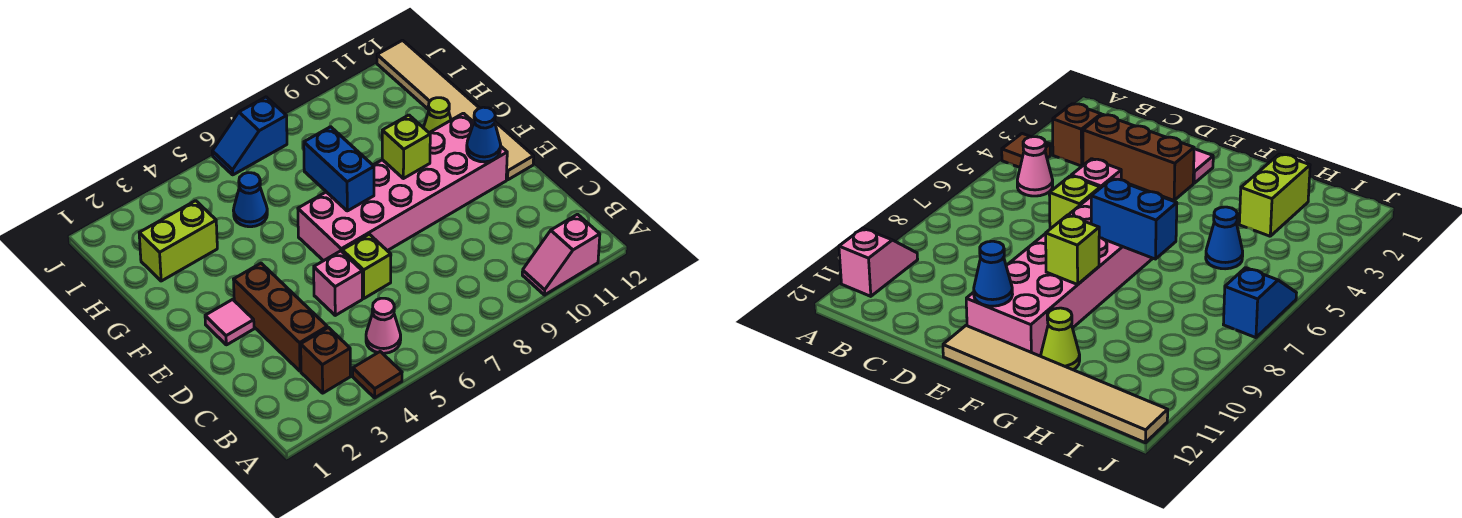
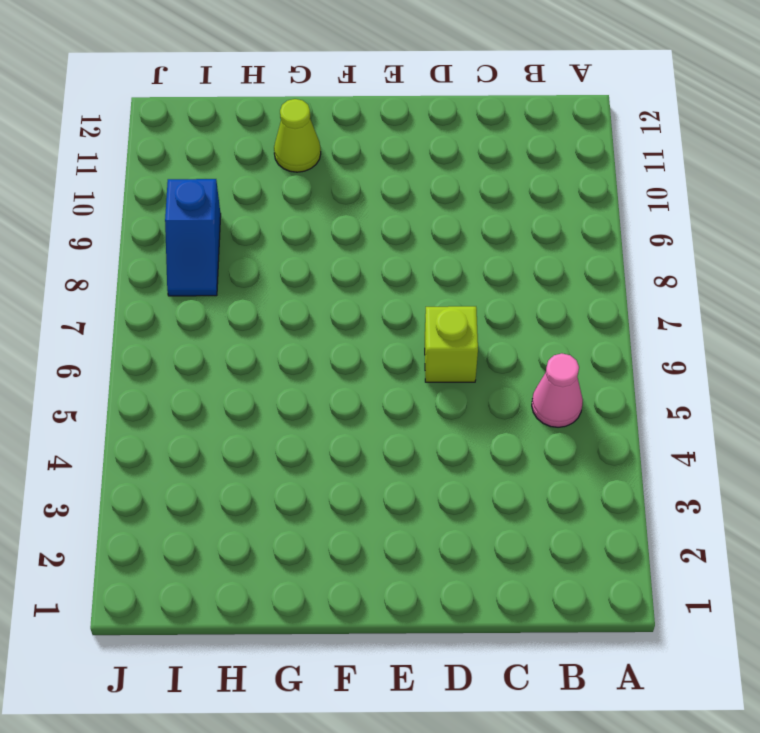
blue slope I8:I9 level 1 top 9 -> blue slope J6:J7 level 1 top 7
none -> brown tile A4 level 1
none -> pink slope A10:A11 level 1 top 11
none -> brown brick B3 level 1

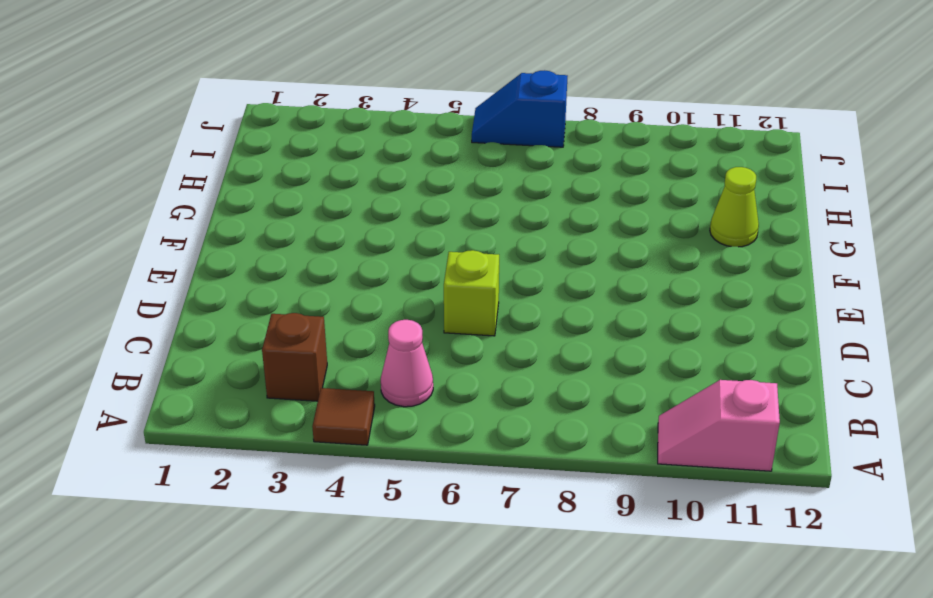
none -> brown brick C3:E3 level 1
none -> pink brick D5 level 1
none -> pink tile E2 level 1

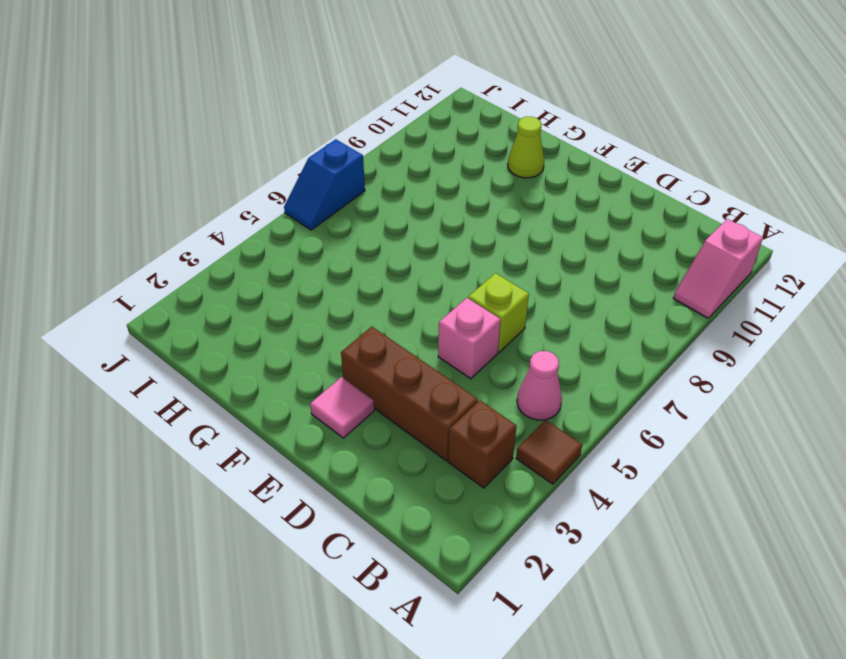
none -> pink brick E6:F11 level 1
none -> tan tile E12:J12 level 1
none -> lime brick H2:H3 level 1

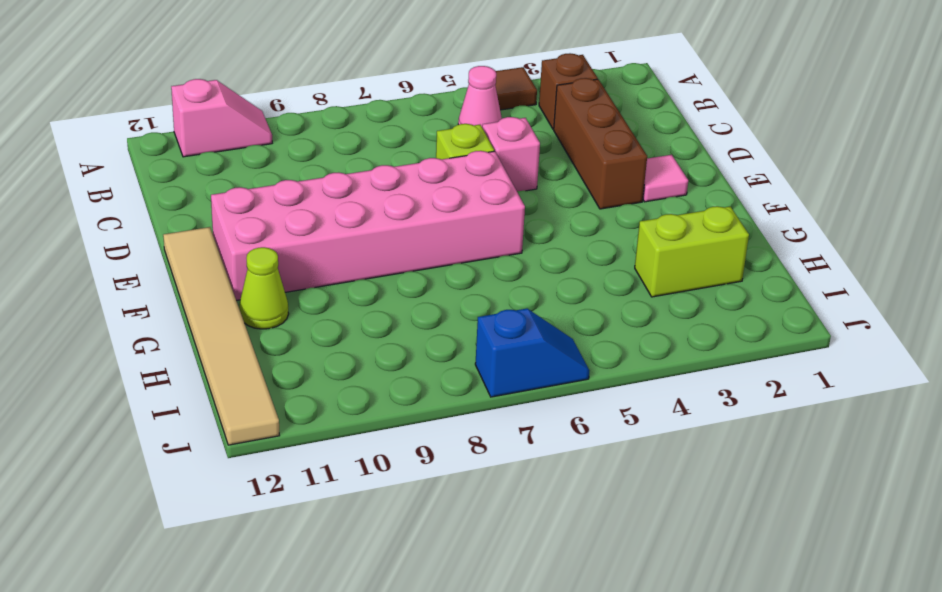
none -> blue cone H5 level 1
none -> blue cone E11 level 2
none -> blue brick F7:G7 level 2

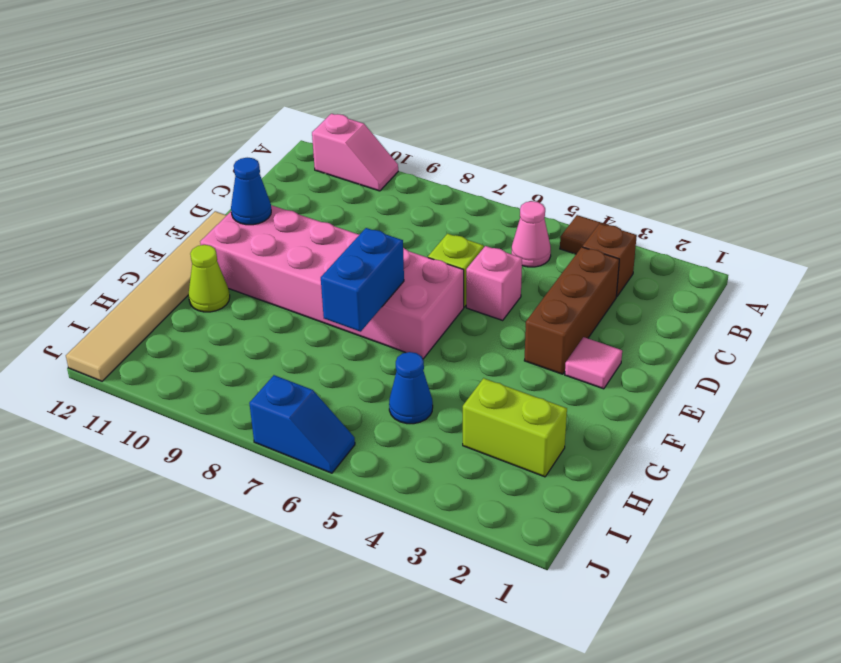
none -> lime brick F9 level 2

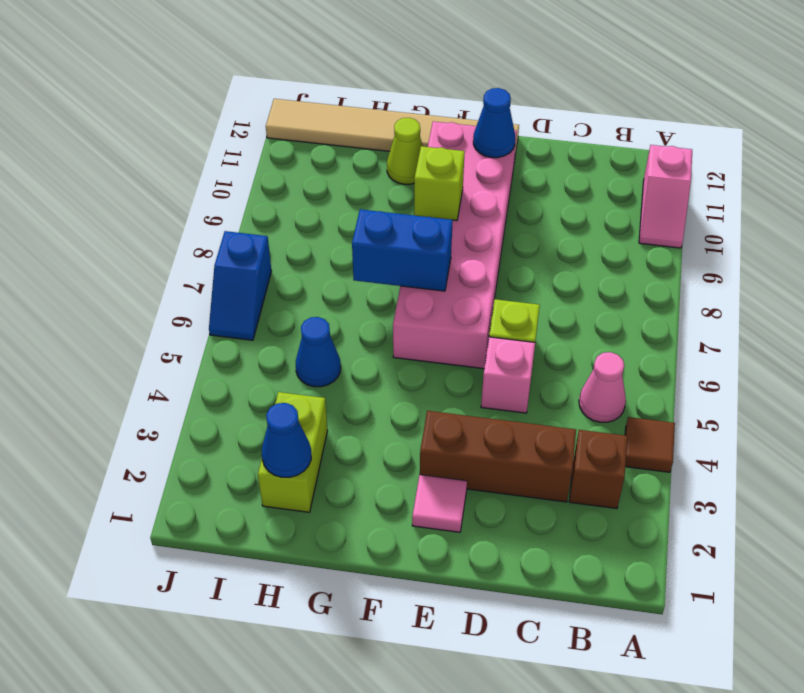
blue cone H2 level 2 -> none

